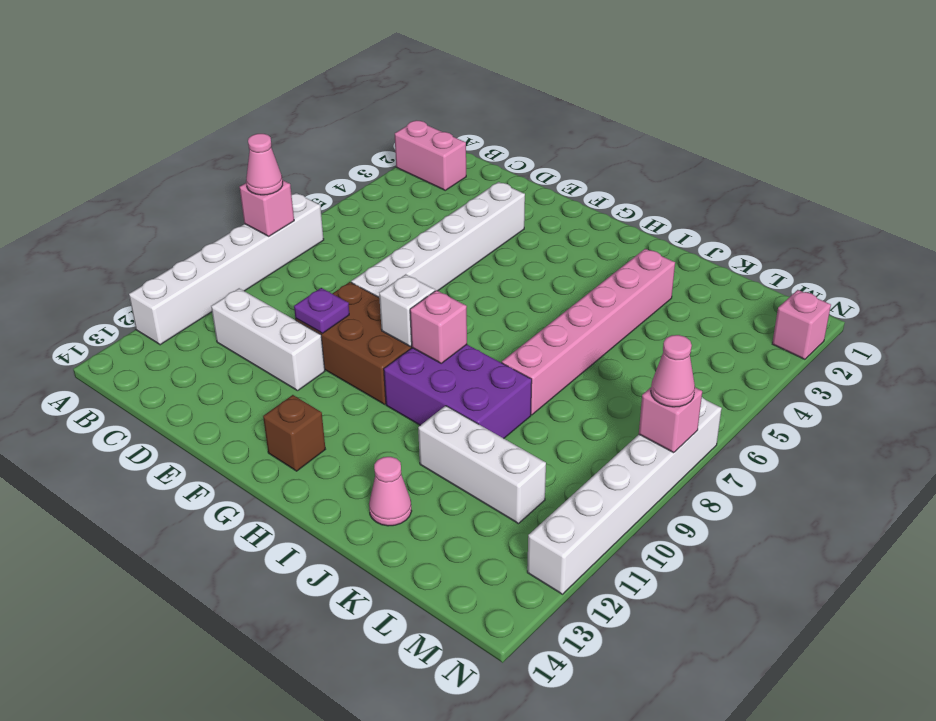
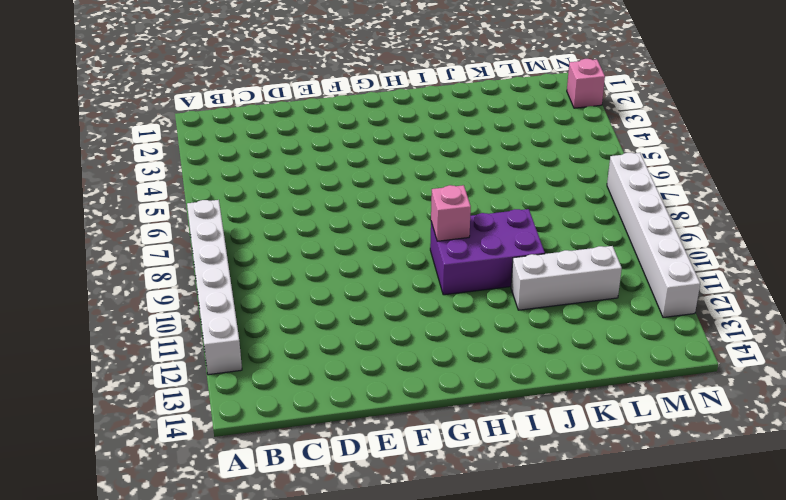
none -> pink brick A2:B2 level 1
none -> white brick C11:E11 level 1
none -> white brick E3:E8 level 1

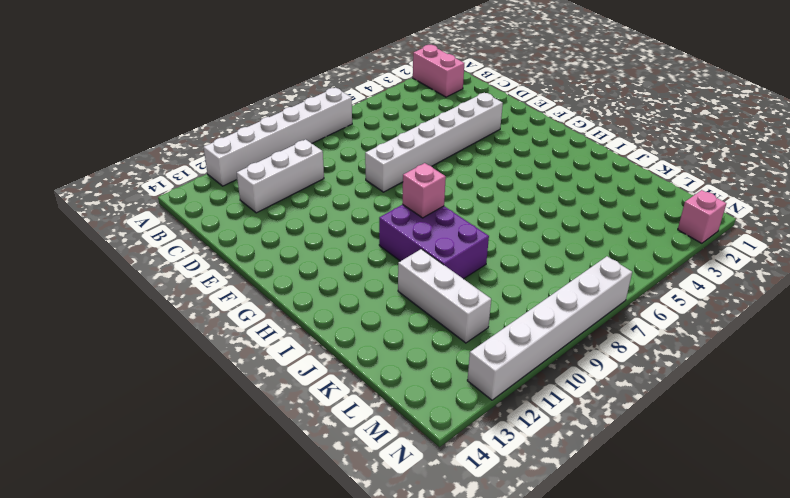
white brick C10:C12 level 1 -> white brick C11:E11 level 1
none -> brown brick E9:G10 level 1
none -> brown brick G13 level 1
none -> pink brick J3:J8 level 1

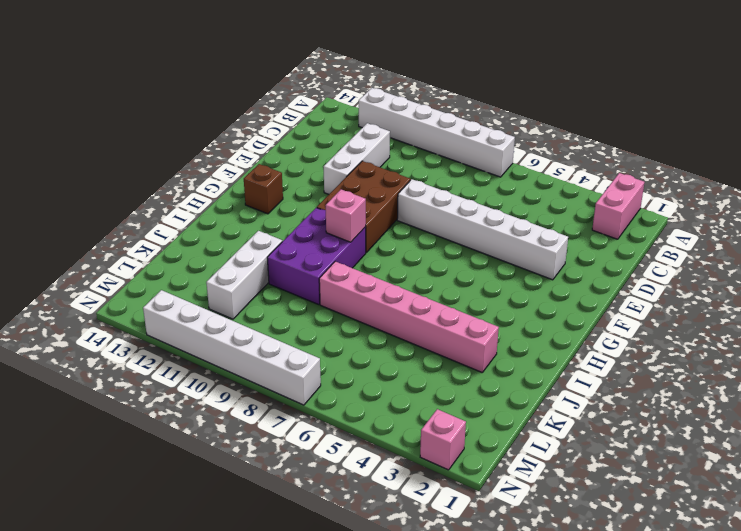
none -> pink cone J13 level 1
none -> pink brick A8 level 2
none -> purple plate E10 level 2

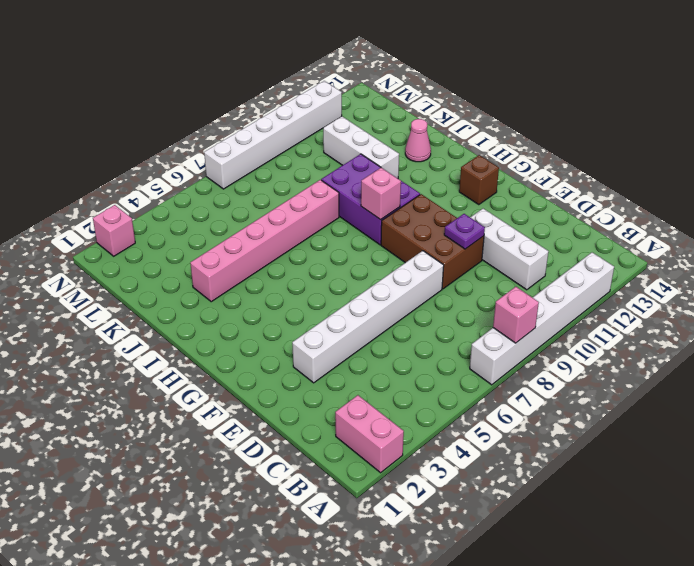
none -> white brick G9 level 2
none -> pink brick N8 level 2
none -> pink cone A8 level 3

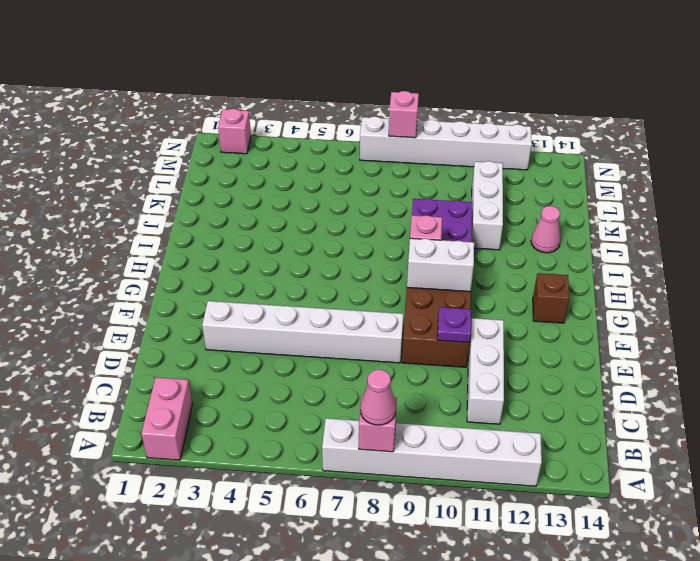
white brick G9:G10 level 2 -> white brick G9 level 2
none -> pink brick J3:J8 level 1
none -> pink cone N8 level 3

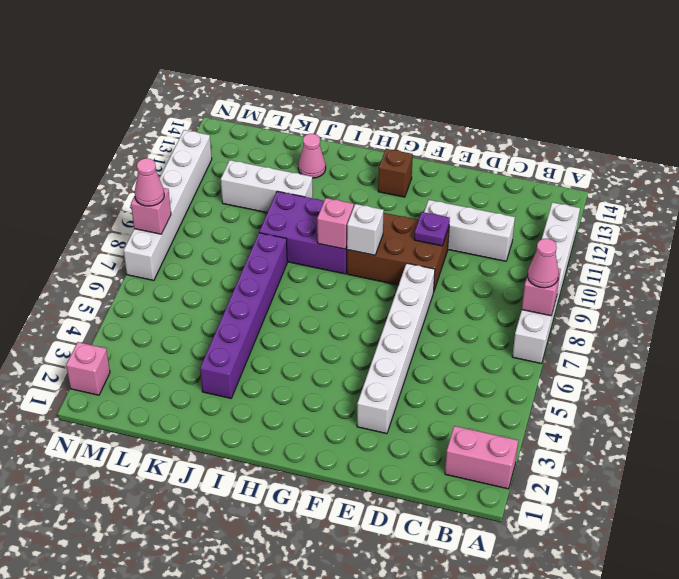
purple brick J3:J8 level 1 -> pink brick J3:J8 level 1

